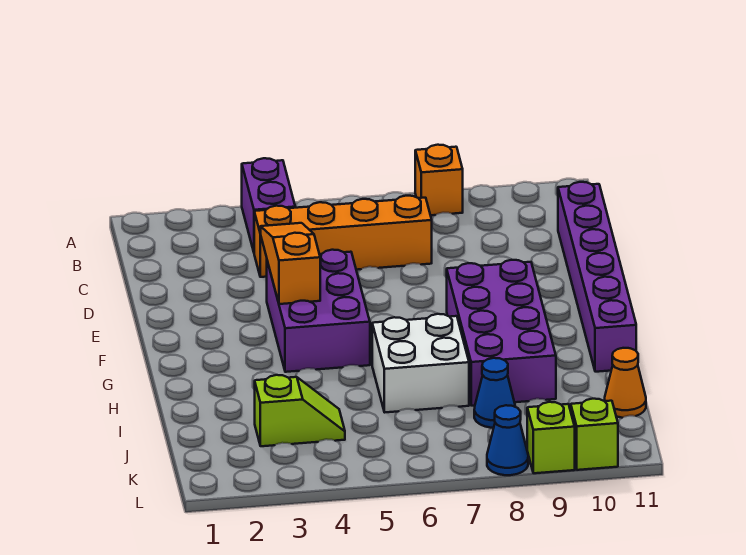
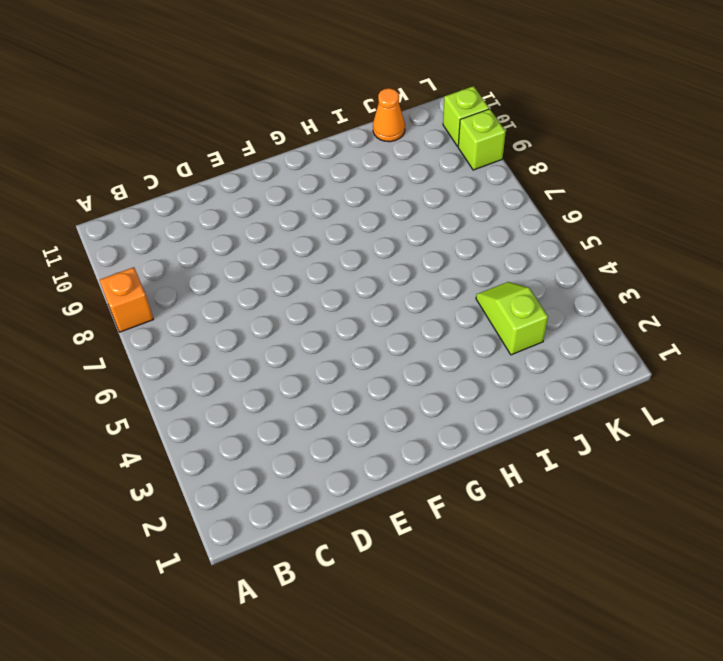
none -> purple brick A4:B4 level 1
none -> orange brick C4:C7 level 1
none -> purple brick C11:H11 level 1

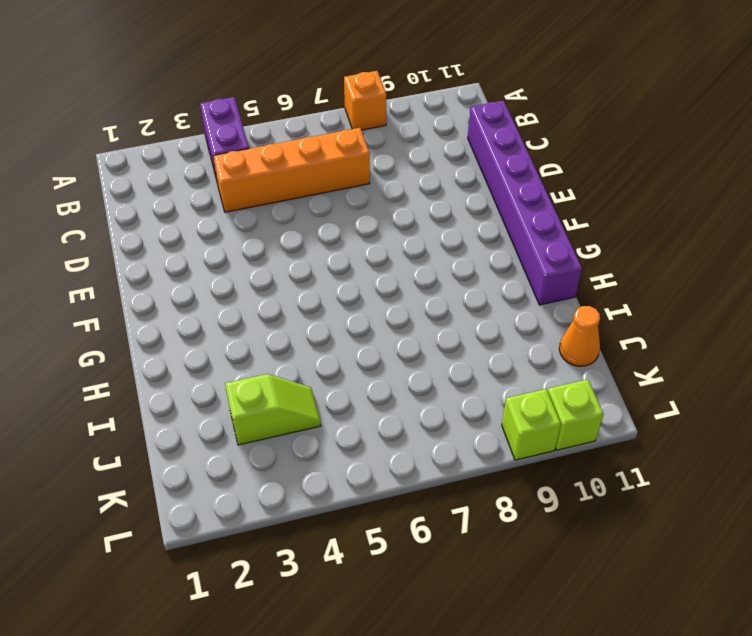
none -> purple brick E4:G5 level 1
none -> purple brick F8:I9 level 1
none -> white brick H6:I7 level 1

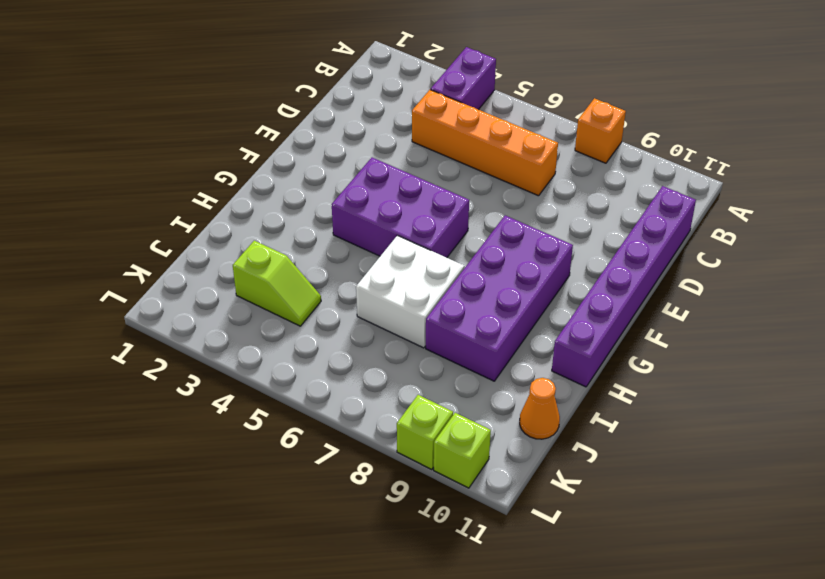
purple brick F4:G6 level 1 -> purple brick E4:G5 level 1
none -> blue cone J8 level 1
none -> blue cone L8 level 1
none -> orange slope D4:F4 level 2 top F

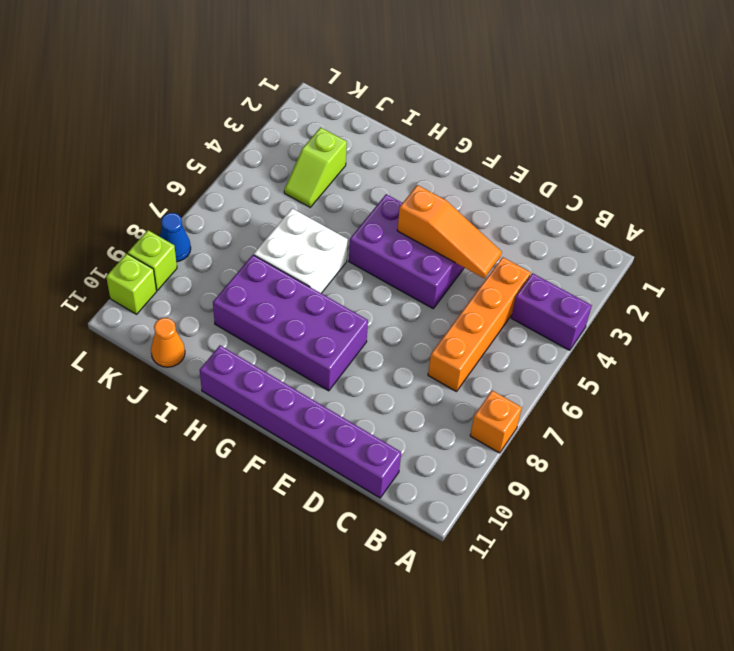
none -> blue cone J8 level 1

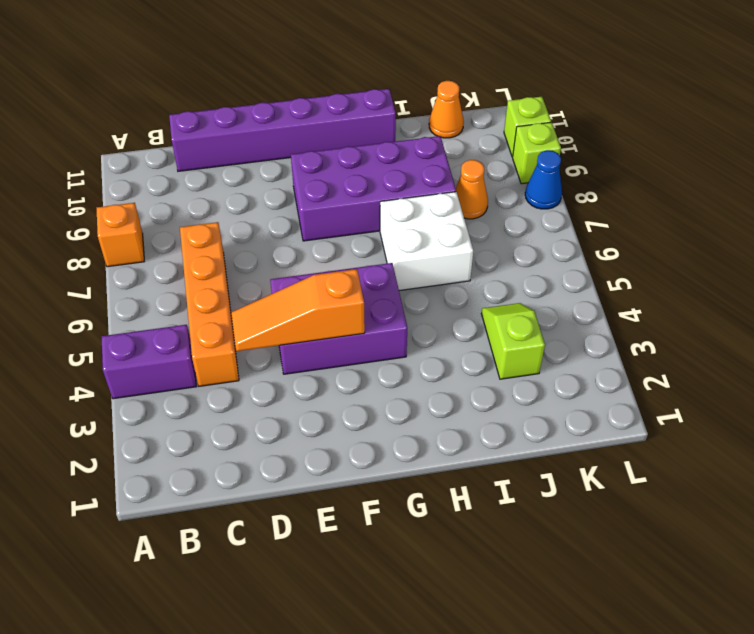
orange cone J8 level 1 -> blue cone J8 level 1

